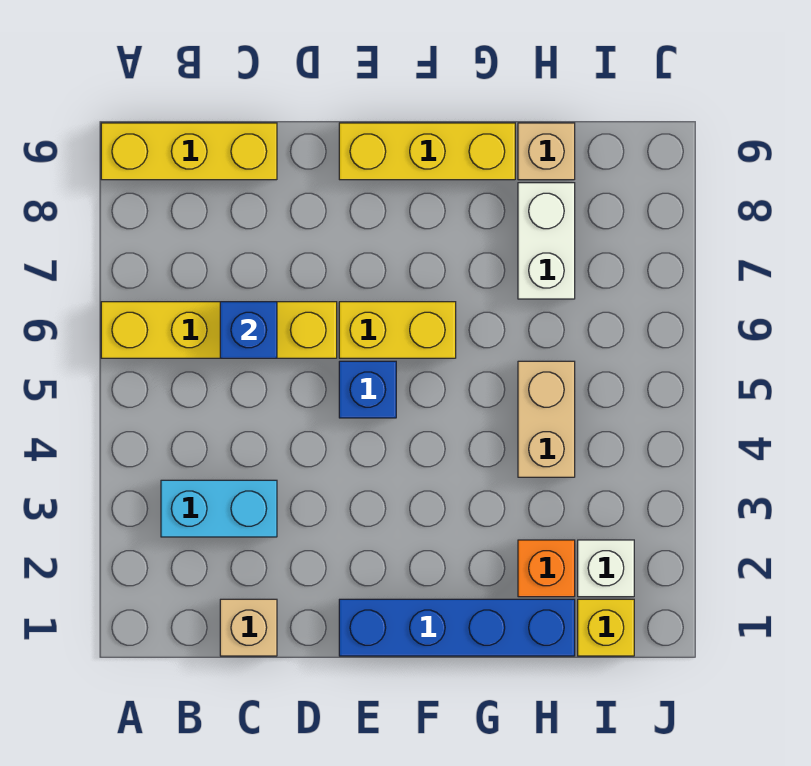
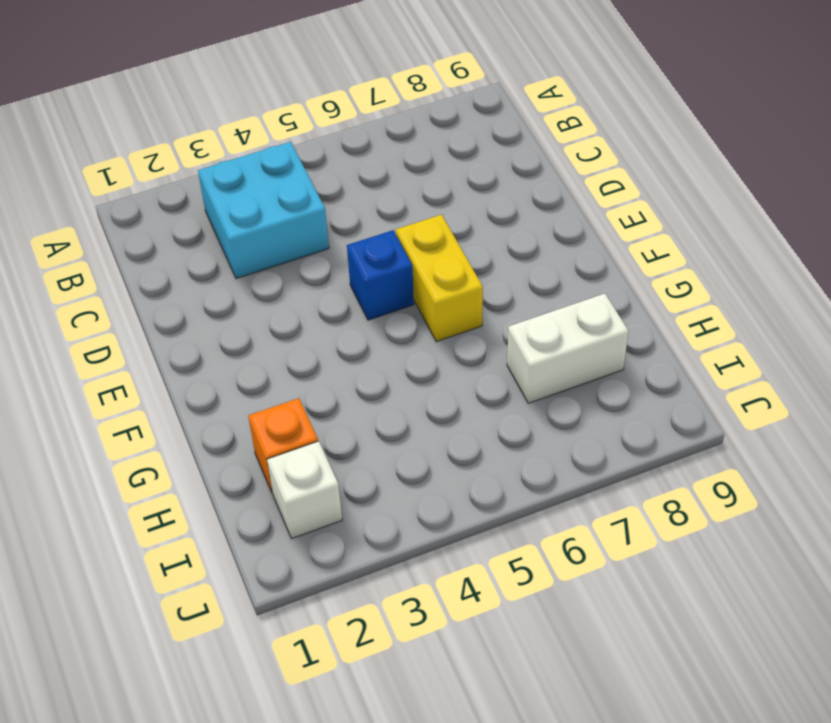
cyan brick B3:C4 level 1 -> cyan brick B3:C3 level 1
none -> yellow brick A6:D6 level 1
none -> yellow brick A9:C9 level 1
none -> tan brick C1 level 1

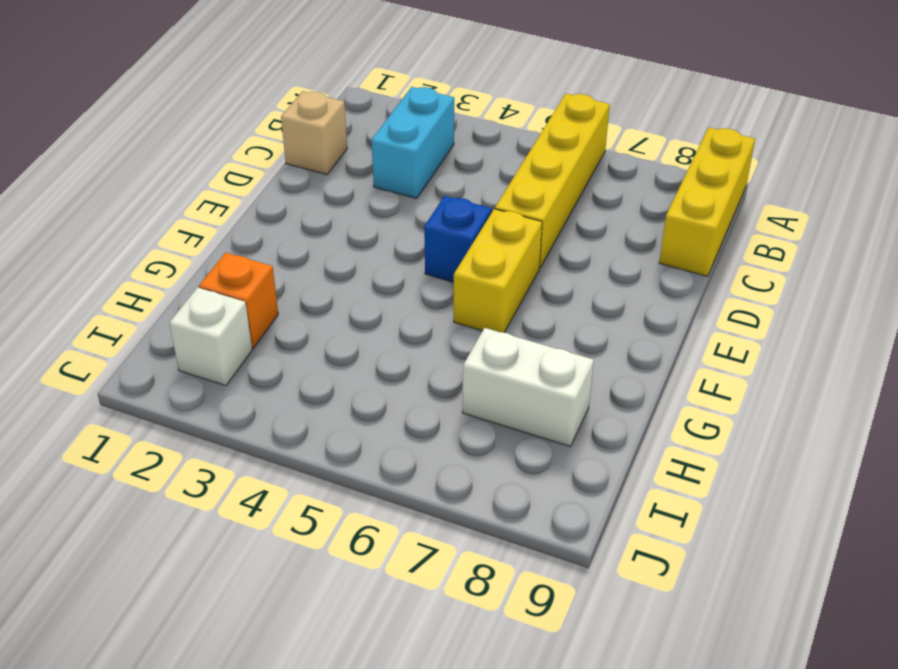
none -> blue brick E1:H1 level 1
none -> yellow brick E9:G9 level 1
none -> tan brick H4:H5 level 1

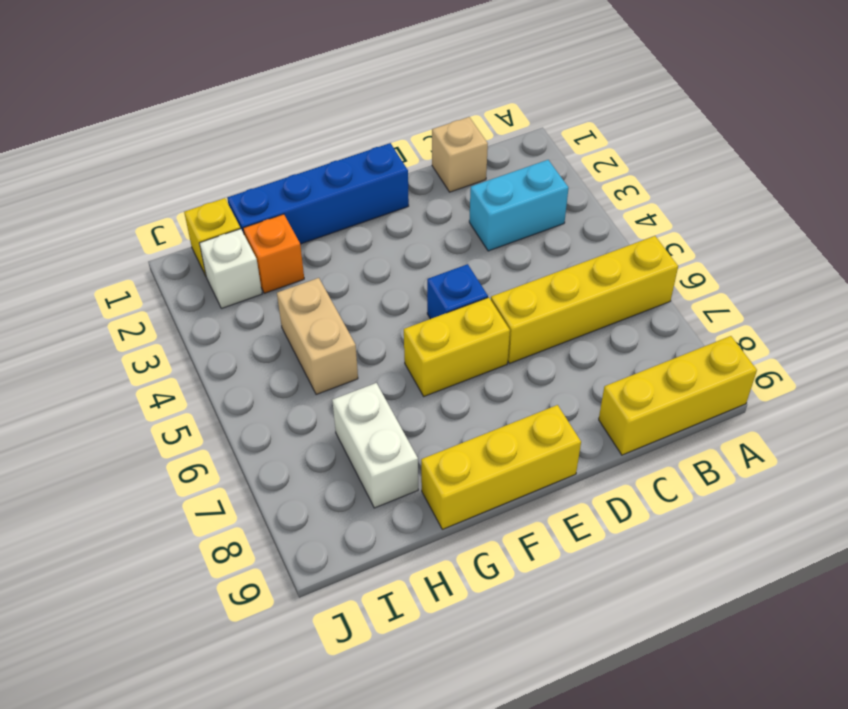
none -> tan brick H9 level 1
none -> blue brick C6 level 2

